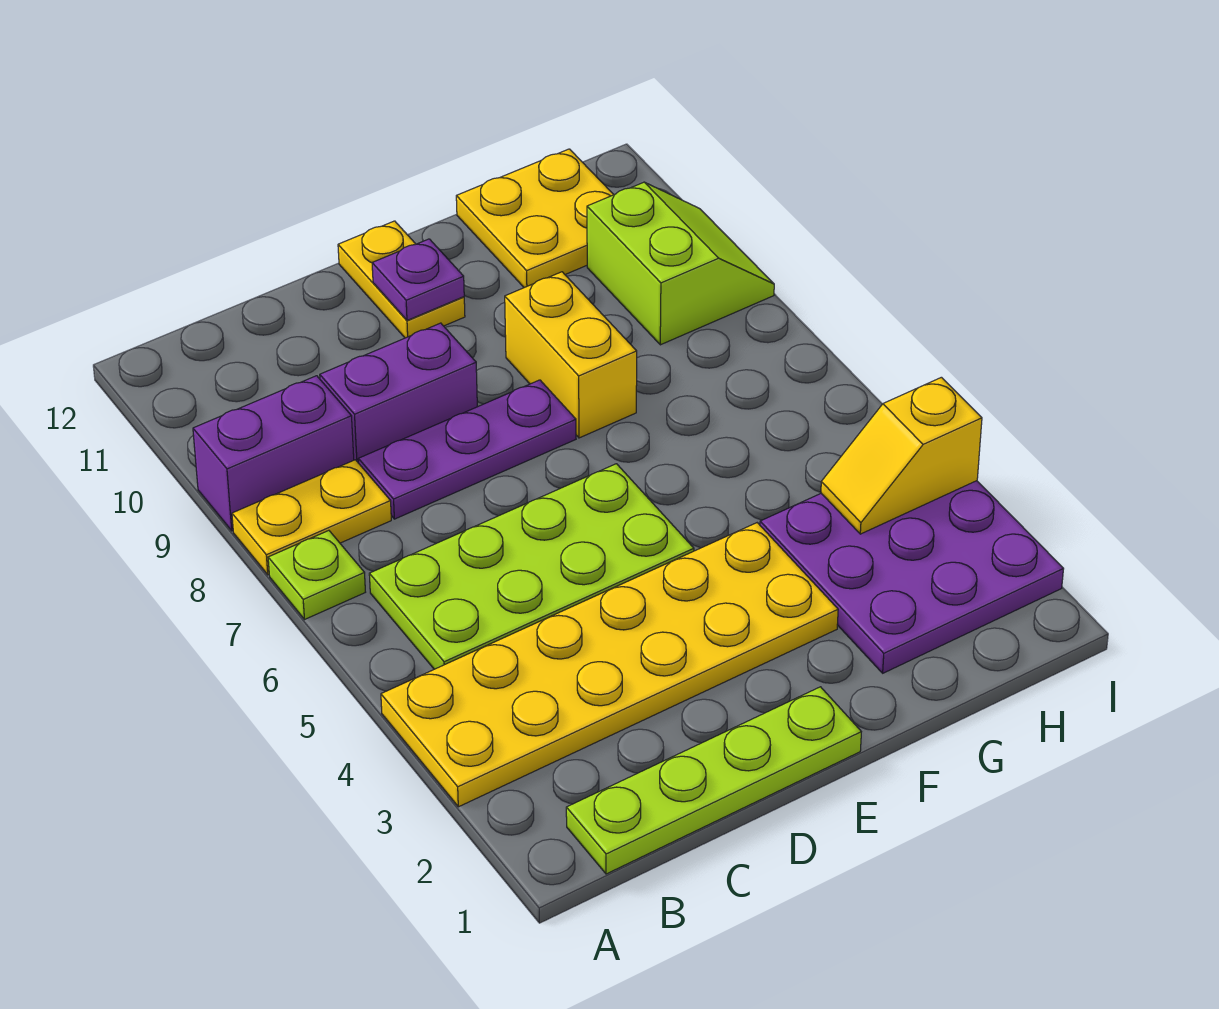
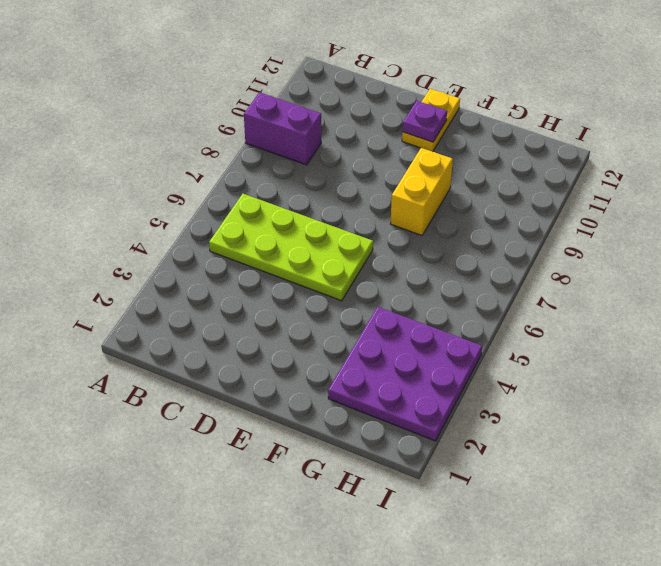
none -> yellow plate A3:F4 level 1
none -> lime plate A7 level 1
none -> yellow plate A8:B8 level 1

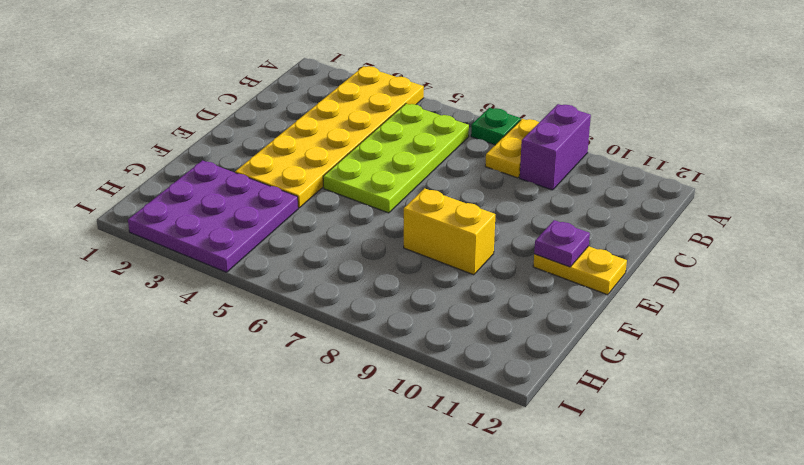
green plate A7 level 1 -> lime plate A7 level 1
none -> lime plate B1:E1 level 1
none -> purple plate C8:E8 level 1
none -> purple brick C9:D9 level 1

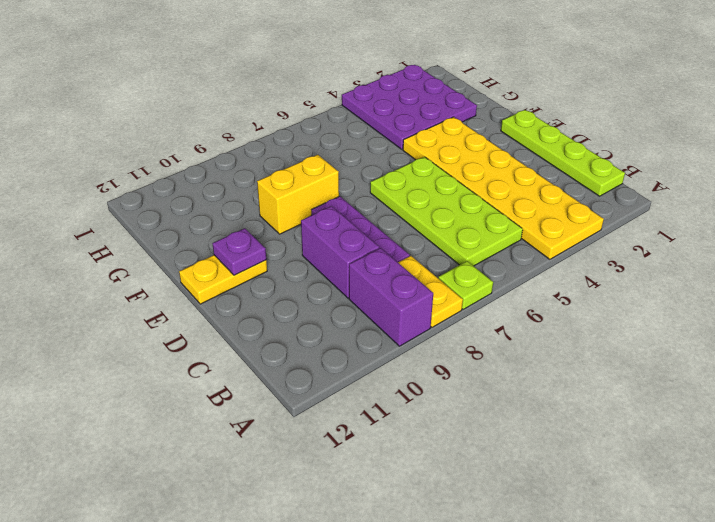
none -> yellow plate G11:H12 level 1
none -> lime slope H9:I10 level 1 top H
none -> yellow slope H4:I4 level 2 top I

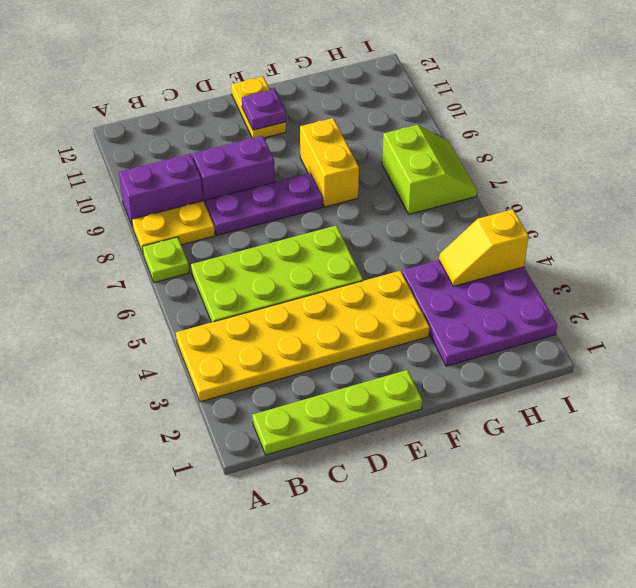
lime slope H7:I8 level 1 top H -> lime slope H9:I10 level 1 top H
none -> yellow plate G11:H12 level 1

